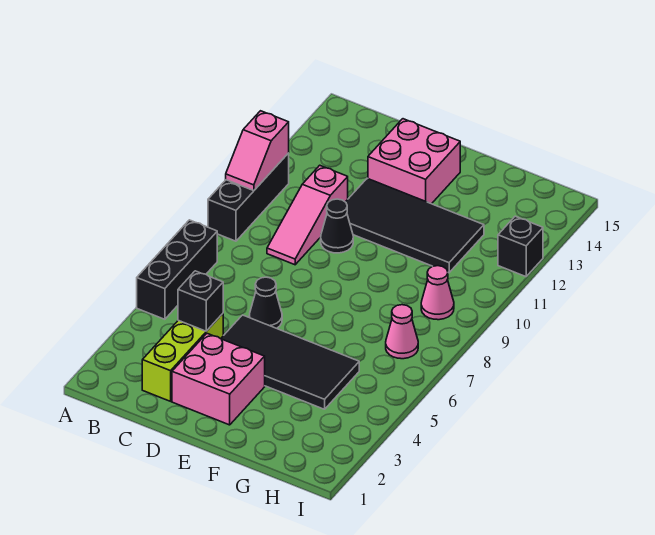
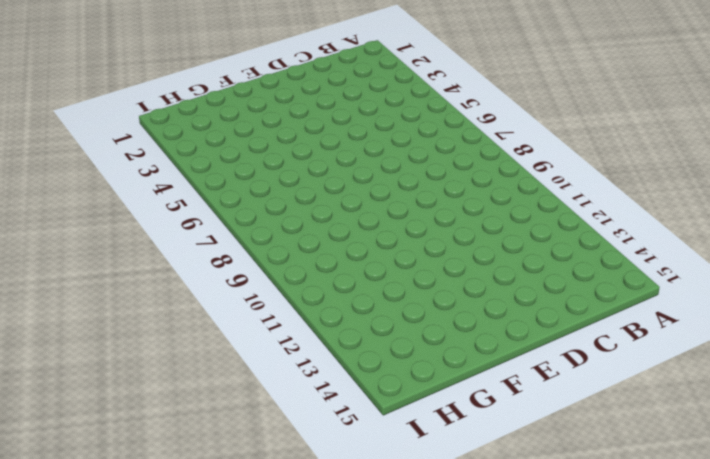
none -> black brick A5:A7 level 1
none -> black brick A9:A11 level 1
none -> lime brick C2:C4 level 1

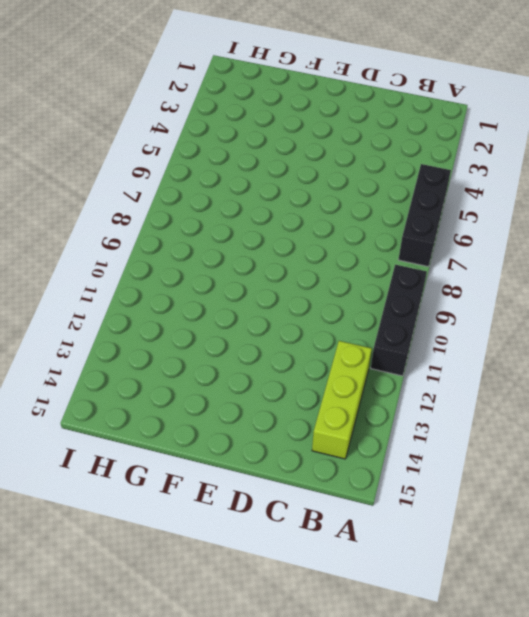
lime brick B12:B14 level 1 -> lime brick C2:C4 level 1
none -> pink slope C9:C11 level 1 top 11
none -> pink brick D2:E3 level 1
none -> black tile D4:G5 level 1

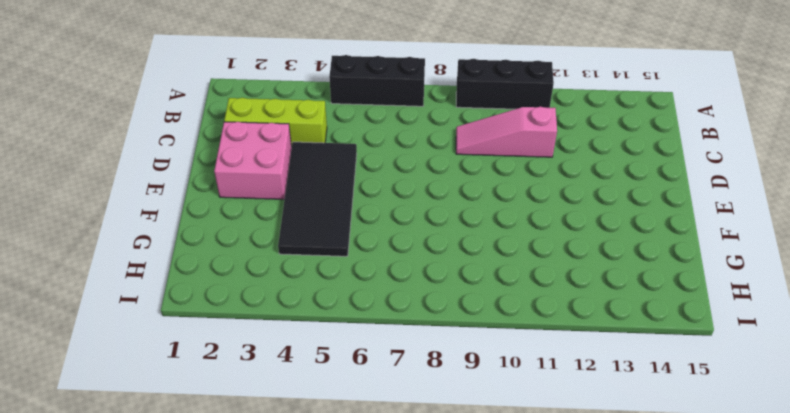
none -> black cone D6 level 1
none -> black cone D10 level 1
none -> black tile D11:G12 level 1

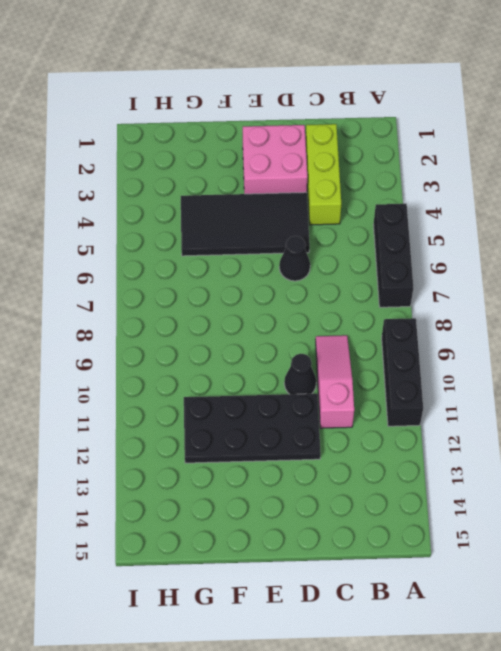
black plate D11:G12 level 1 -> black tile D11:G12 level 1
none -> pink brick D13:E14 level 1
none -> pink cone H7 level 1
none -> pink cone H9 level 1

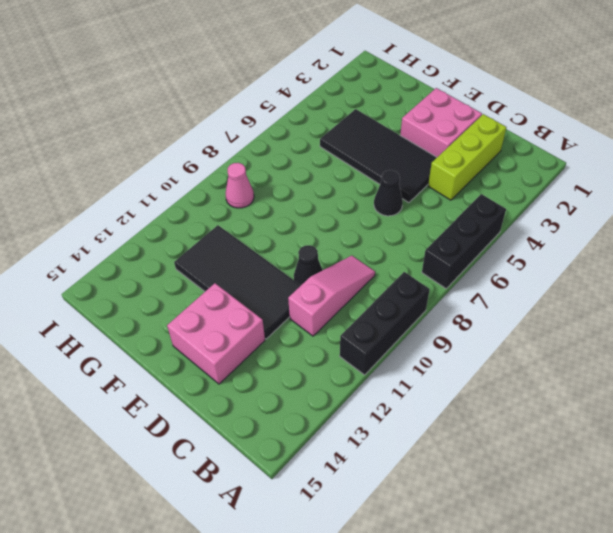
none -> pink cone H7 level 1
none -> black brick I12 level 1
none -> pink slope A10:A11 level 2 top 11

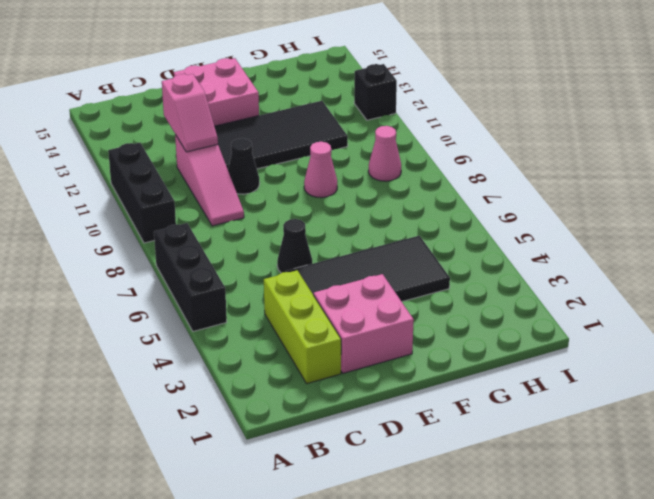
pink slope C11:C12 level 2 top 12 -> pink slope A10:A11 level 2 top 11
pink cone F9 level 1 -> pink cone H7 level 1
none -> black brick C4 level 2

